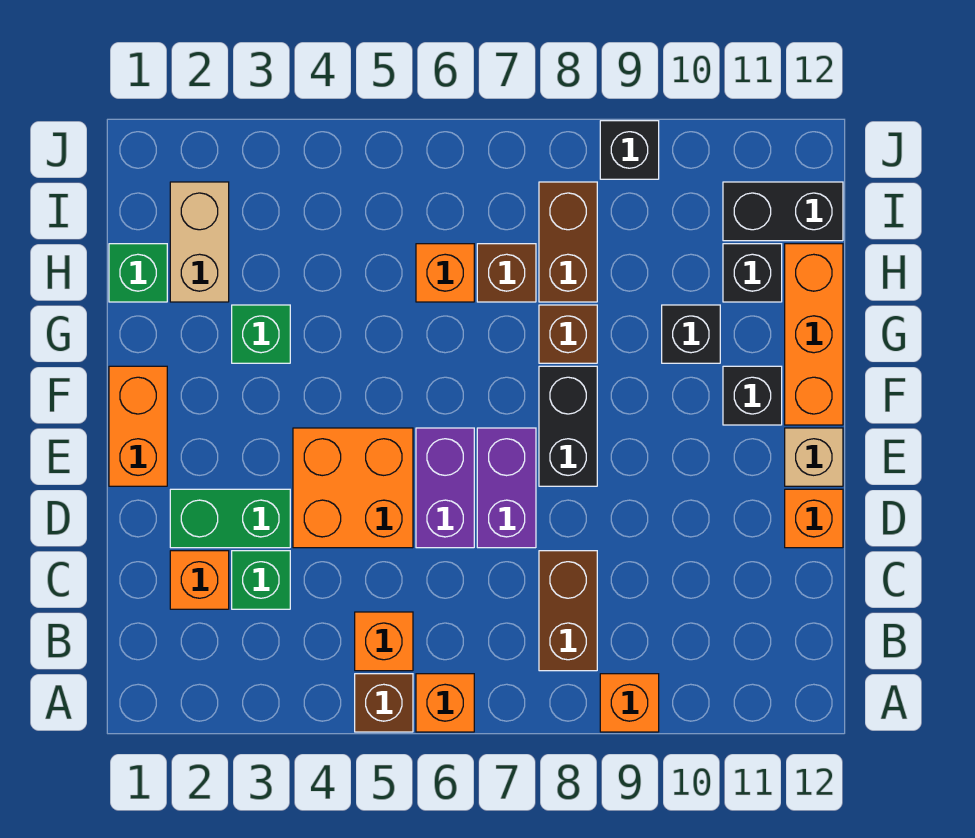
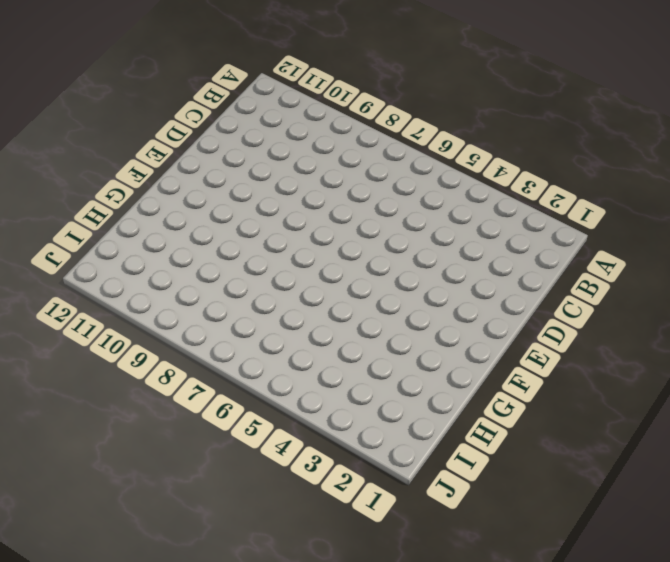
none -> brown brick A5 level 1
none -> orange brick A6 level 1
none -> orange brick A9 level 1

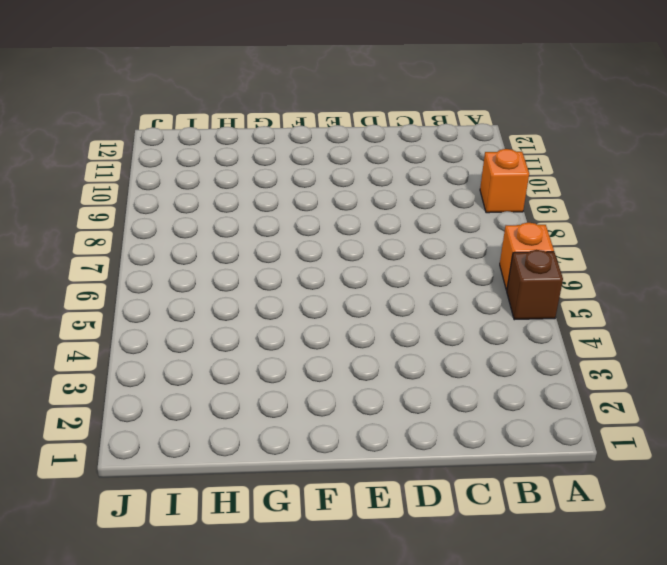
none -> orange brick B5 level 1
none -> brown brick B8:C8 level 1
none -> orange brick C2 level 1

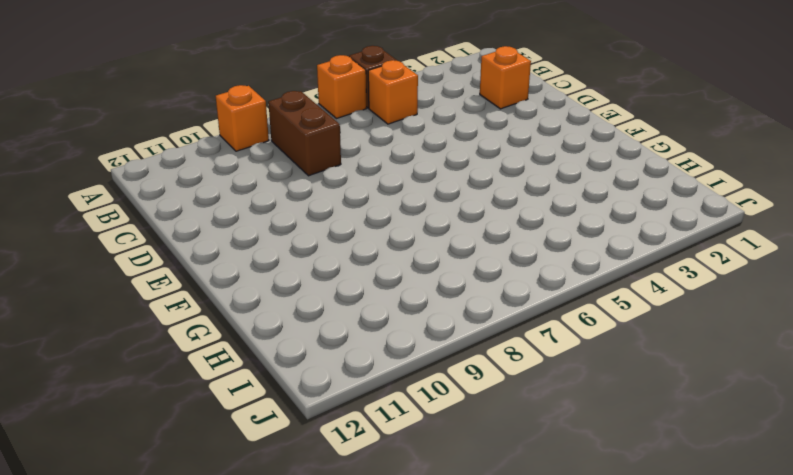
none -> green brick C3 level 1
none -> green brick D2:D3 level 1
none -> orange brick D4:E5 level 1

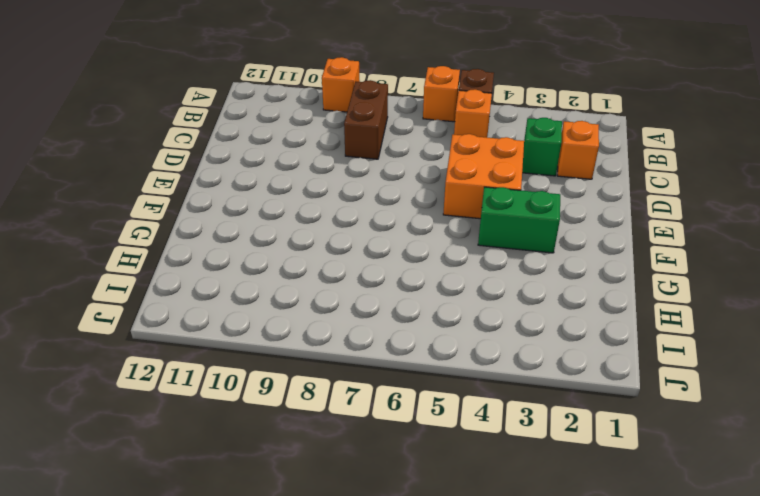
green brick F3:F4 level 1 -> green brick D2:D3 level 1
none -> purple brick D6:E6 level 1
none -> purple brick D7:E7 level 1
none -> orange brick D12 level 1

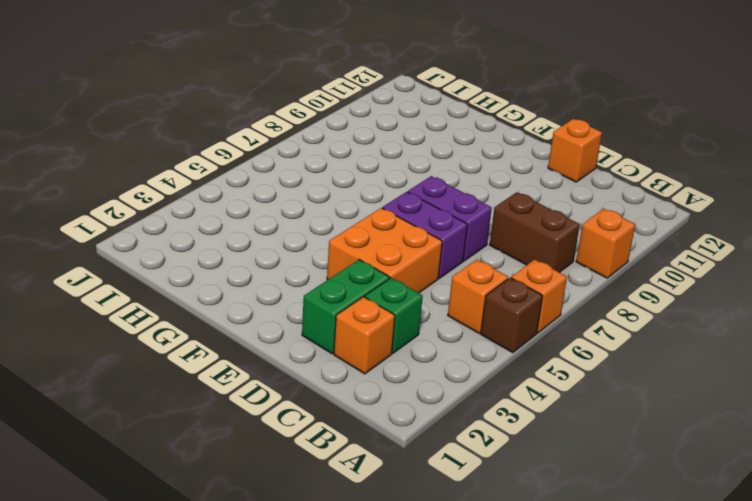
none -> orange brick E1:F1 level 1
none -> black brick E8:F8 level 1
none -> tan brick E12 level 1

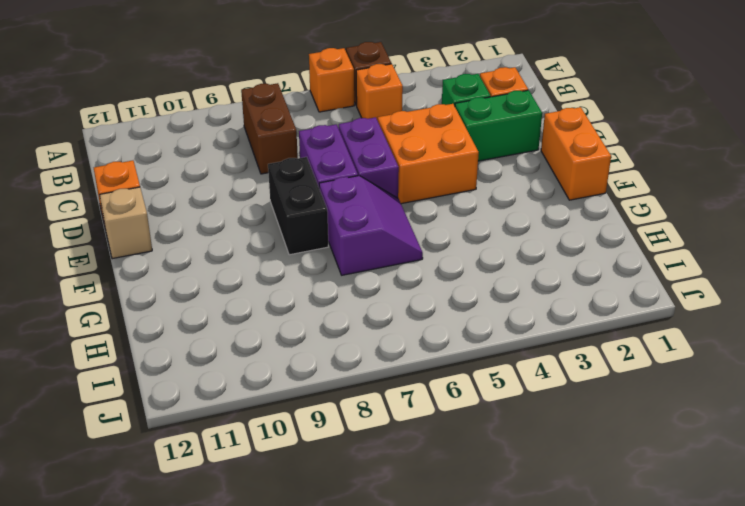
purple slope F6:G7 level 1 top 7 -> none
none -> orange brick A9 level 1
none -> black brick F11 level 1
none -> orange brick F12:H12 level 1

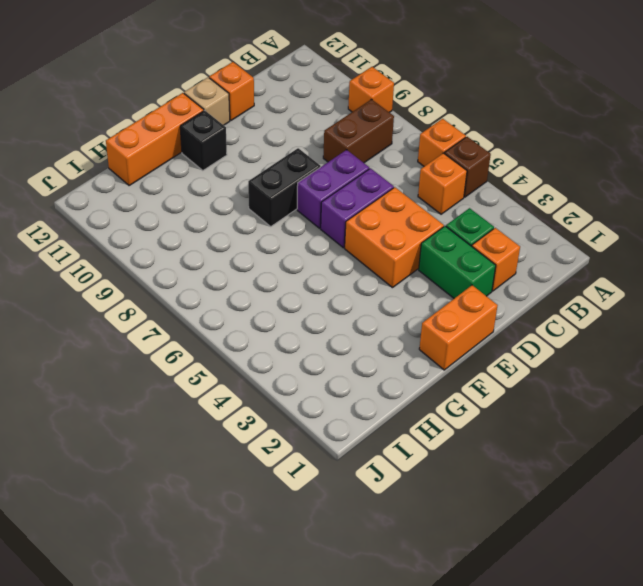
none -> green brick G3 level 1
none -> brown brick G8 level 1
none -> black brick G10 level 1

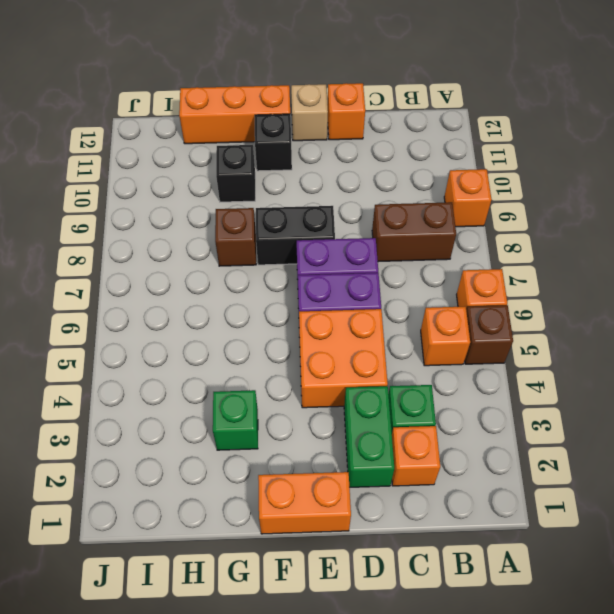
none -> green brick H1 level 1
none -> tan brick H2:I2 level 1
none -> orange brick H6 level 1

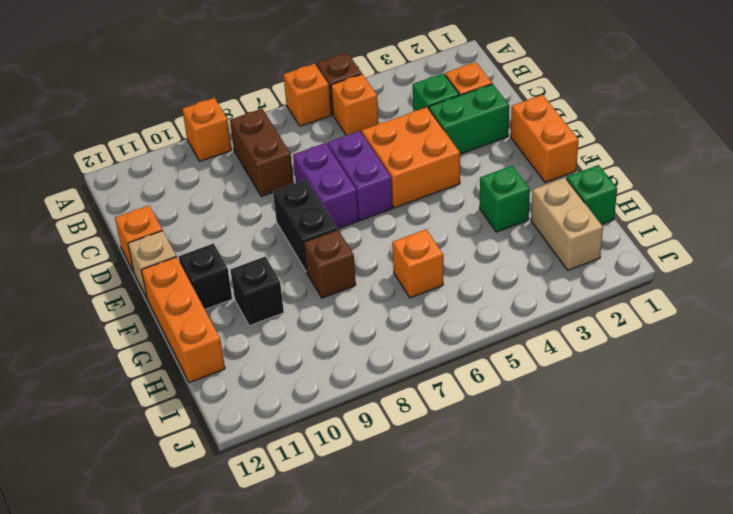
none -> brown brick H7 level 1
none -> brown brick H8:I8 level 1
none -> black brick H11 level 1

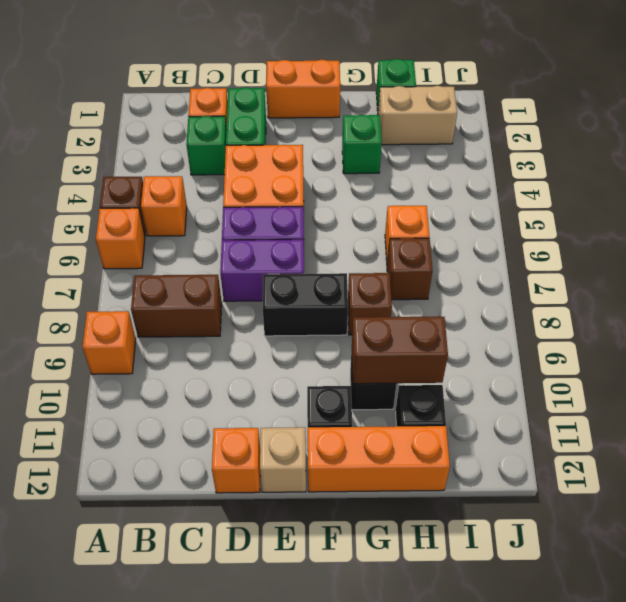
brown brick G10:H10 level 2 -> brown brick H8:I8 level 1
none -> black brick I11:I12 level 1
none -> black brick J9 level 1

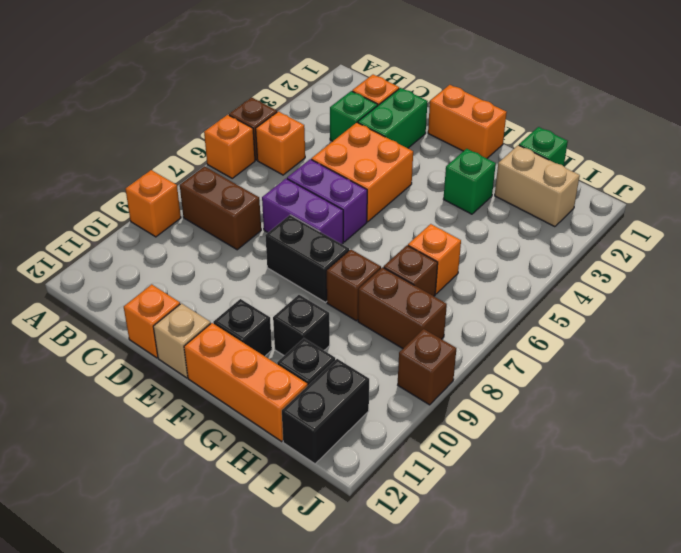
brown brick J9 level 1 -> black brick J9 level 1

